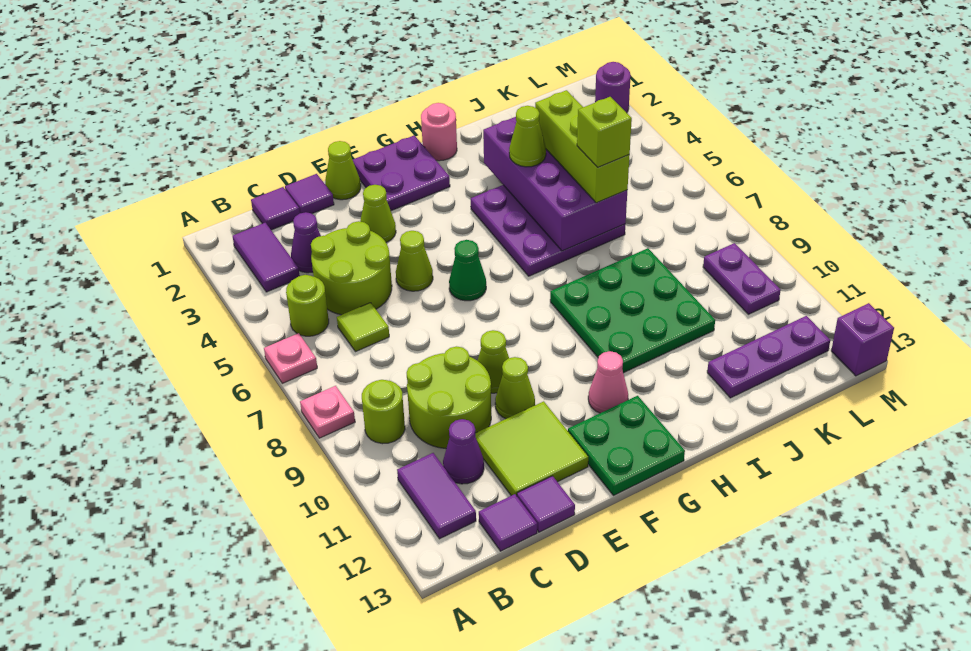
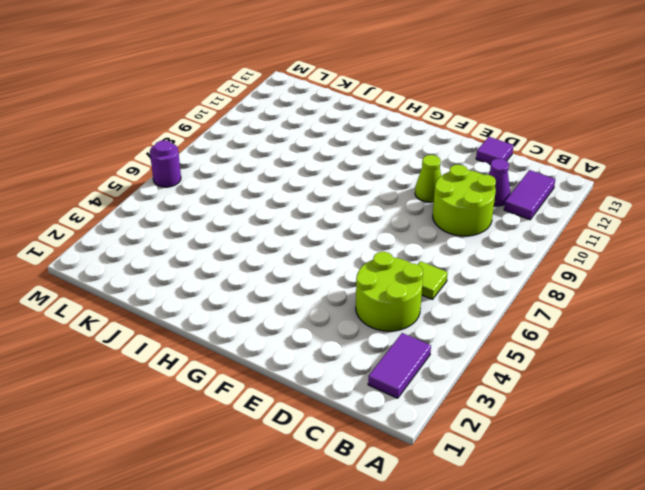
purple round brick M6 level 1 -> purple round brick M2 level 1
none -> pink plate A6 level 1
none -> pink plate A8 level 1
none -> lime round brick B5 level 1
none -> lime round brick B9 level 1

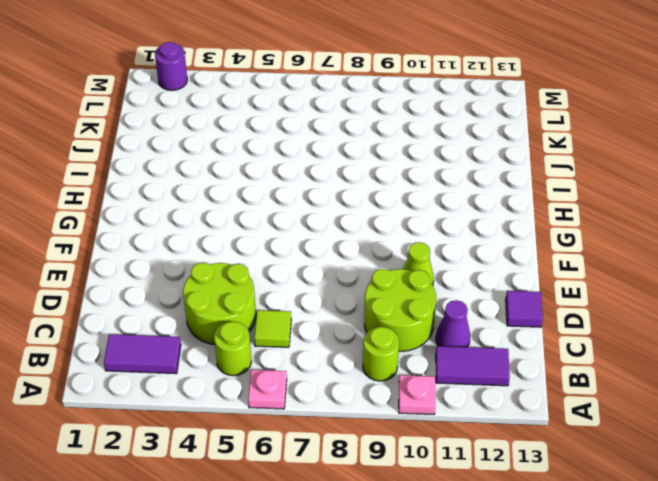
pink plate A10 level 1 -> pink plate A8 level 1
none -> purple tile C1 level 1
none -> purple cone C3 level 1
none -> purple tile C13 level 1
none -> purple tile D1 level 1

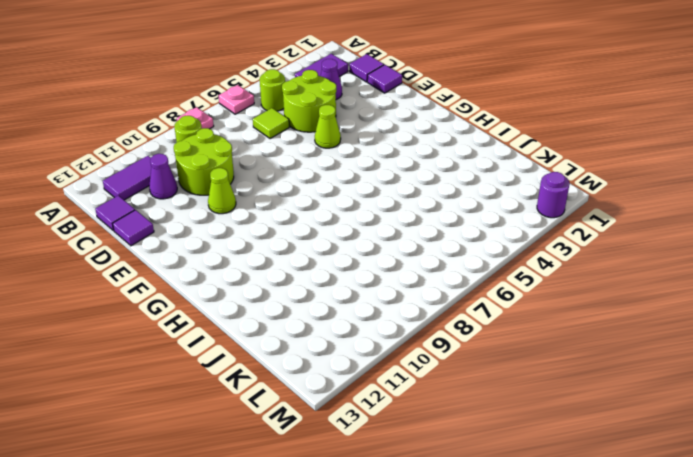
none -> lime tile D11:E12 level 1
none -> lime cone E1 level 1
none -> lime cone E3 level 1
none -> lime cone E9 level 1

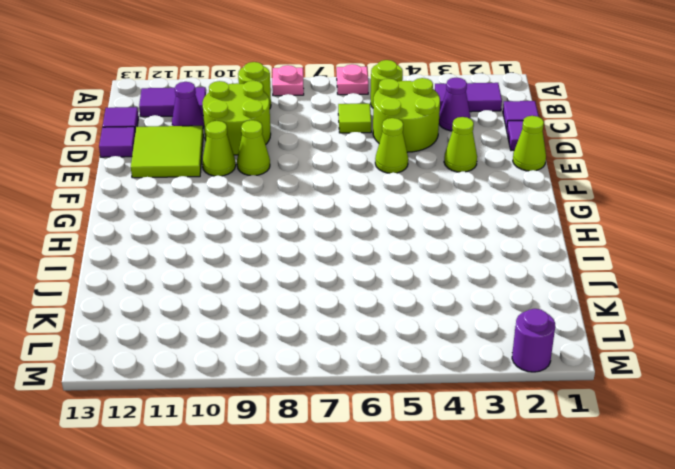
none -> purple plate F1:G2 level 1
none -> green cone F6 level 1
none -> green plate F12:G13 level 1
none -> pink cone G11 level 1

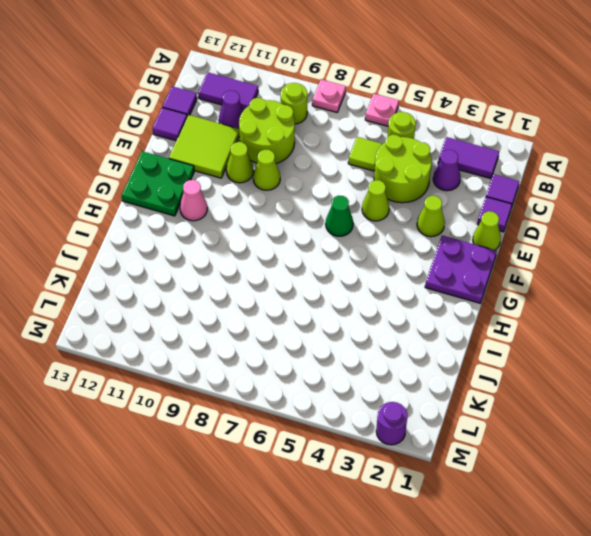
none -> pink round brick H1 level 1
none -> purple plate H4:J6 level 1
none -> green plate H8:J10 level 1
none -> purple plate J12:L12 level 1

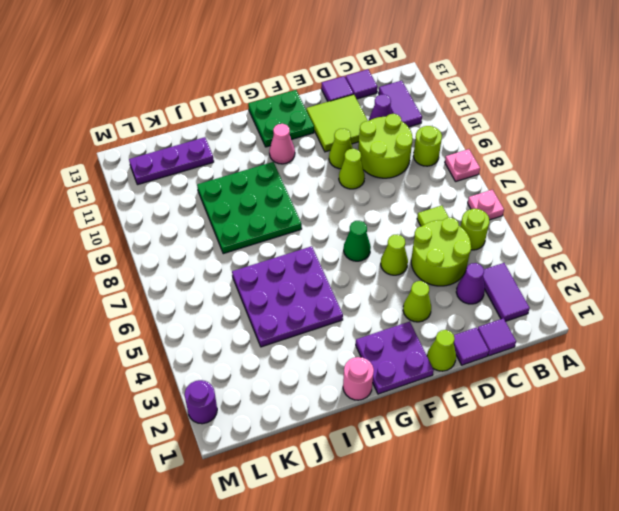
none -> purple plate L9:L10 level 1
none -> purple brick M13 level 1
none -> purple brick I3:J6 level 2
none -> lime cone I4 level 3

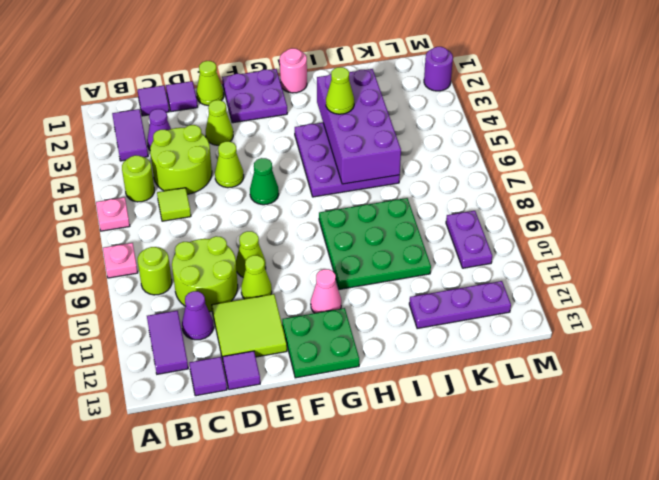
none -> purple brick M13 level 1
none -> lime brick J4:J6 level 3
none -> lime brick J6 level 4

